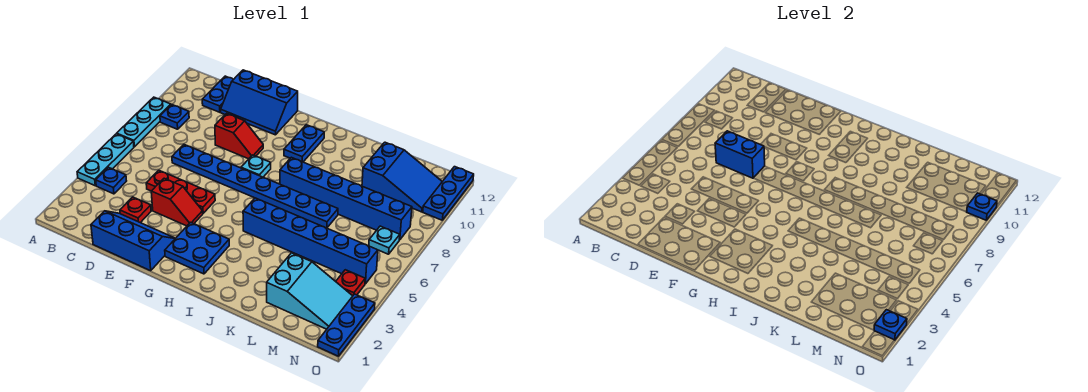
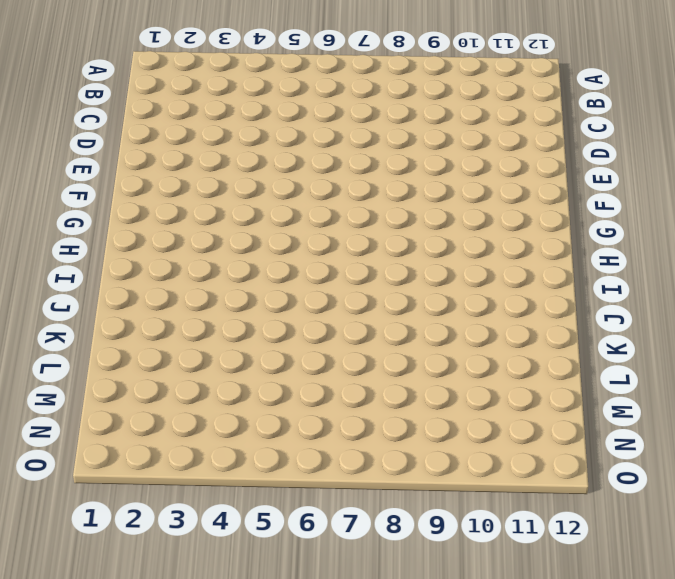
none -> cyan plate A4:A6 level 1
none -> cyan plate A7:A9 level 1
none -> blue plate B4 level 1

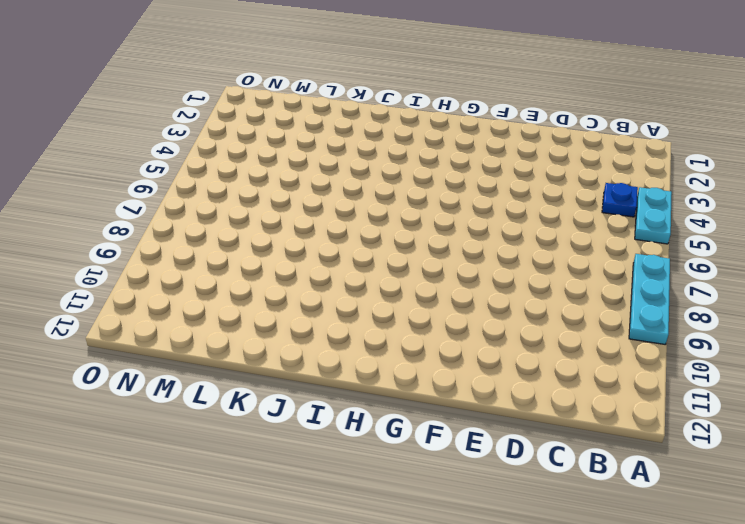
cyan plate A4:A5 level 1 -> cyan plate A4:A6 level 1
none -> blue plate B9 level 1
none -> blue plate C11:C12 level 1
none -> blue slope D1:F2 level 1 top 1

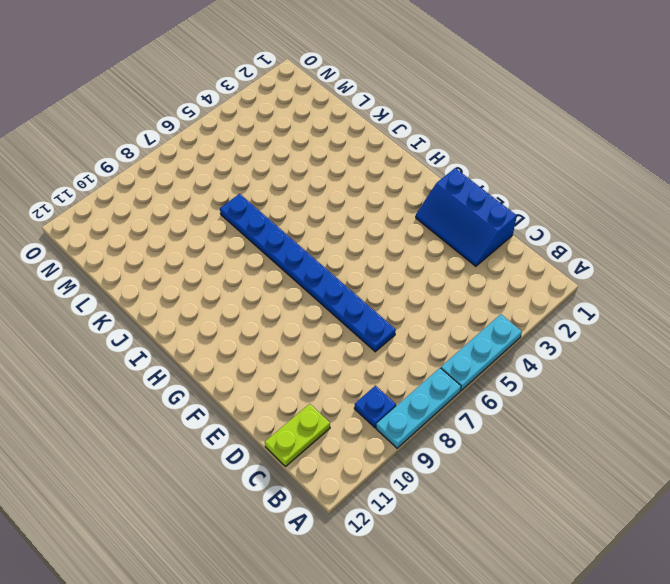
lime plate C11:C12 level 1 -> blue plate C11:C12 level 1
none -> blue plate B4 level 1
none -> red plate D3 level 1
none -> red plate D5:F5 level 1

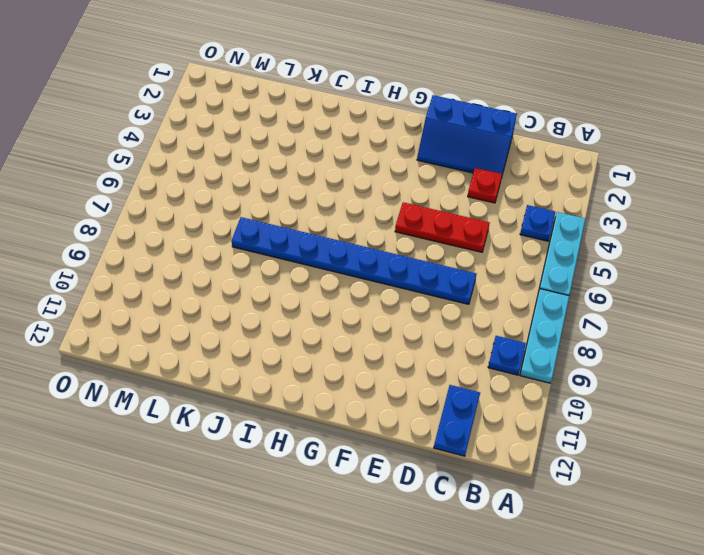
none -> blue slope D11:F12 level 1 top 12
none -> red slope E4:F4 level 1 top E
none -> red slope E9:F9 level 1 top E

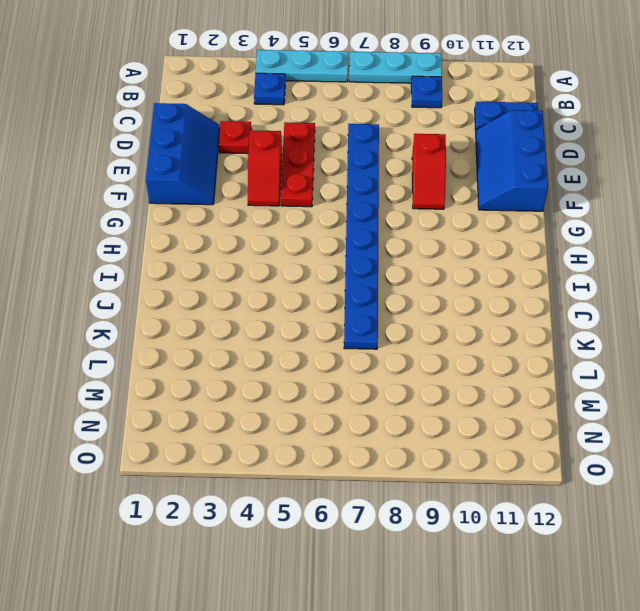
none -> blue plate G2:H3 level 1
none -> cyan plate G8 level 1
none -> blue plate H10:H11 level 1

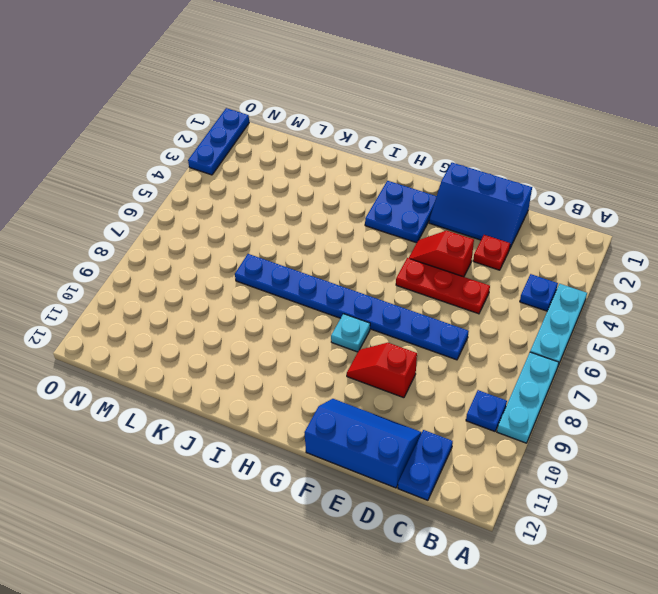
none -> blue plate H10:H11 level 1
none -> blue brick I5:N5 level 1
none -> blue brick I8:N8 level 1

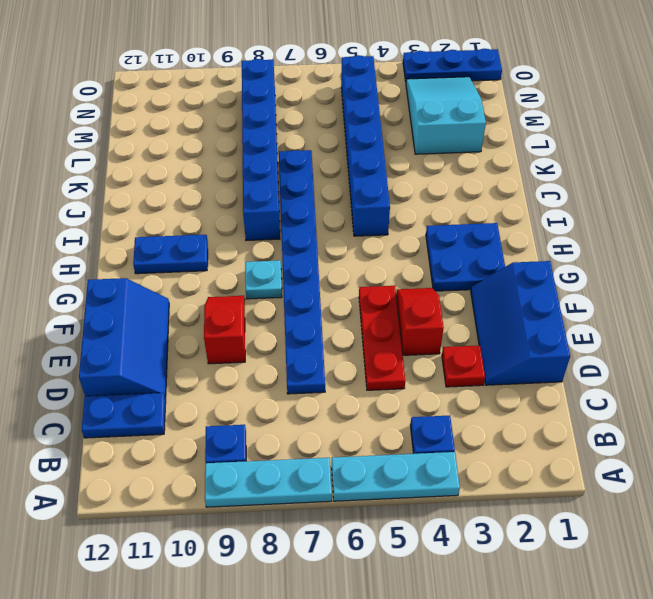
none -> blue slope L10:N11 level 1 top L
none -> red plate N4 level 1
none -> cyan plate N7 level 1

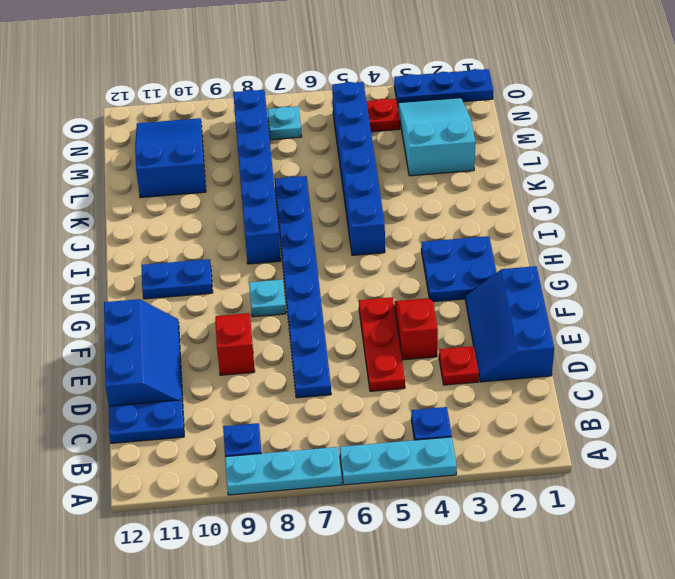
none -> blue plate O10:O12 level 1
none -> blue brick D7:E7 level 2
none -> blue plate O2 level 2

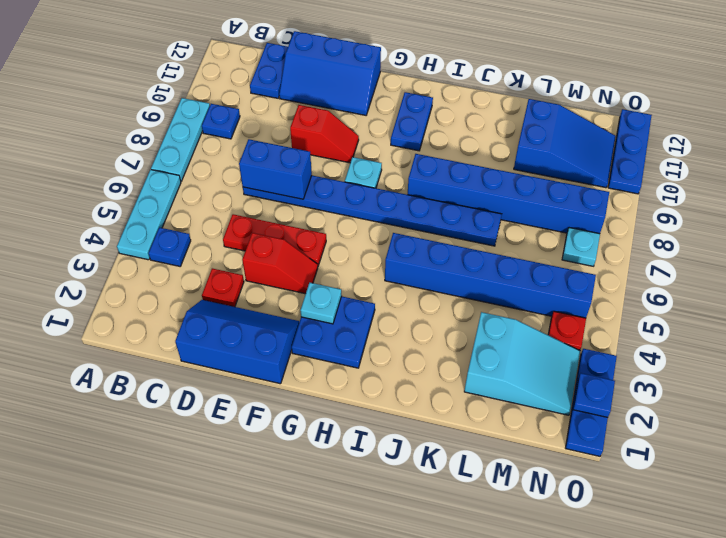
cyan plate G3 level 2 -> none
none -> blue plate O10 level 2

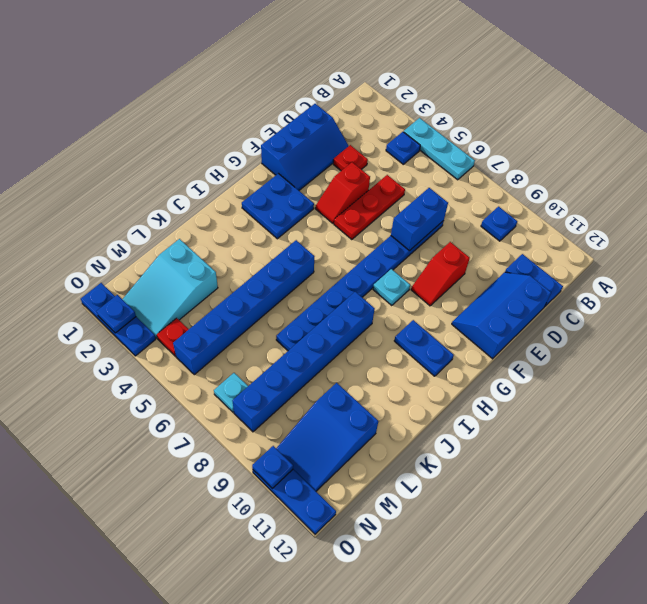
none -> cyan plate A7:A9 level 1

